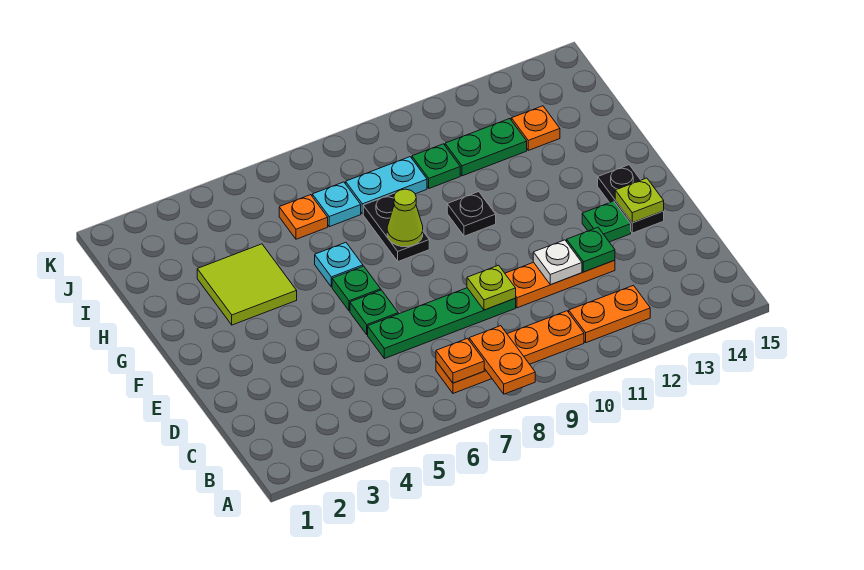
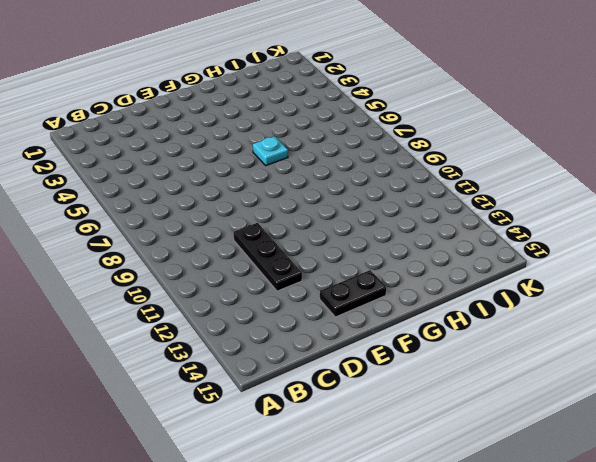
black plate D10:D12 level 1 -> orange plate D10:D12 level 1
none -> orange plate B7:B10 level 1
none -> orange plate B11:B12 level 1
none -> green plate D6:D9 level 1

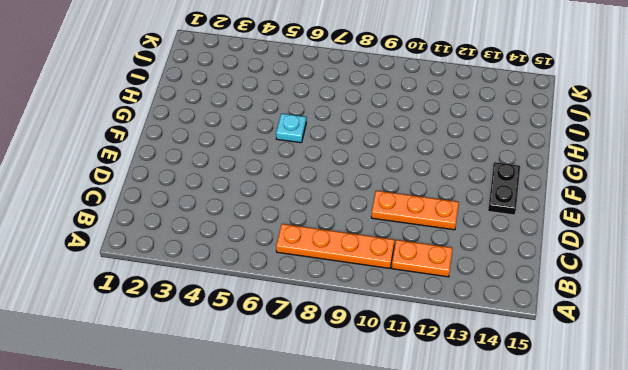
none -> green plate D6:D9 level 1
none -> green plate E6 level 1
none -> green plate E13 level 1

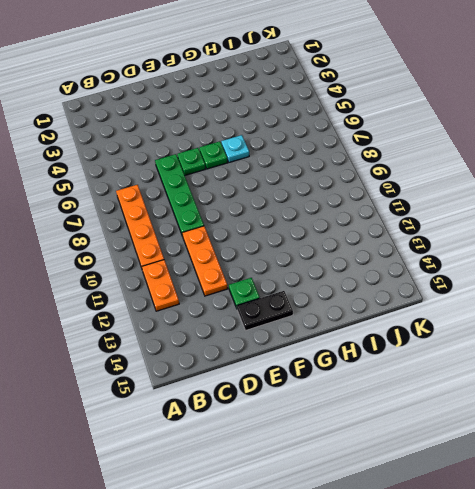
none -> lime tile G3:H4 level 1
none -> black plate G8:H8 level 1
none -> black plate G10 level 1

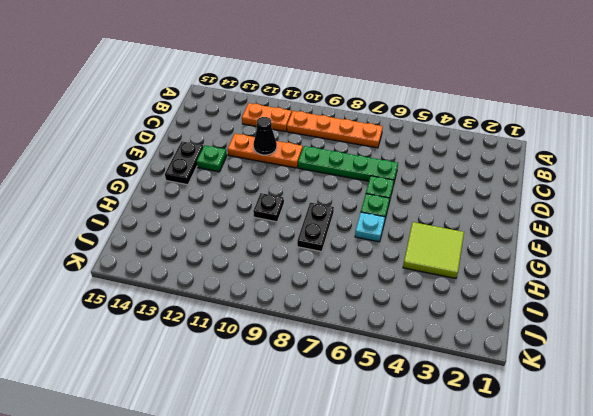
black cone D11 level 2 -> white plate D11 level 2
none -> orange plate I6 level 1
none -> cyan plate I7 level 1
none -> cyan plate I8:I9 level 1

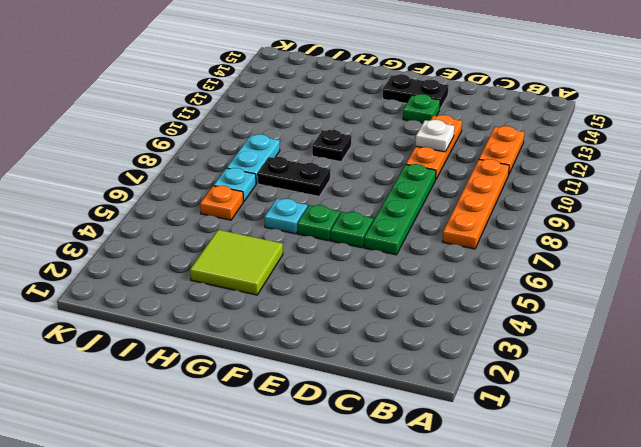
none -> green plate I10 level 1
none -> green plate I11:I12 level 1
none -> orange plate I13 level 1

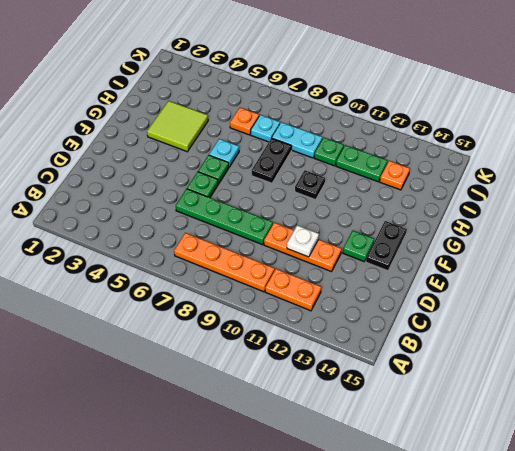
none -> orange plate A8:B8 level 2
none -> orange plate B7 level 2
none -> lime plate D9 level 2

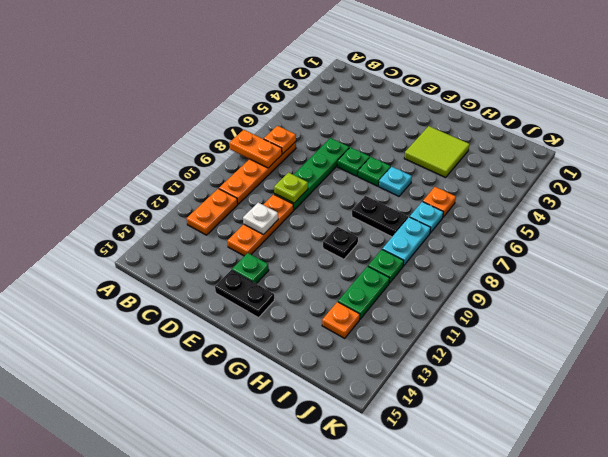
none -> green plate D12 level 2
none -> lime plate E14 level 2
none -> lime cone G8 level 2

